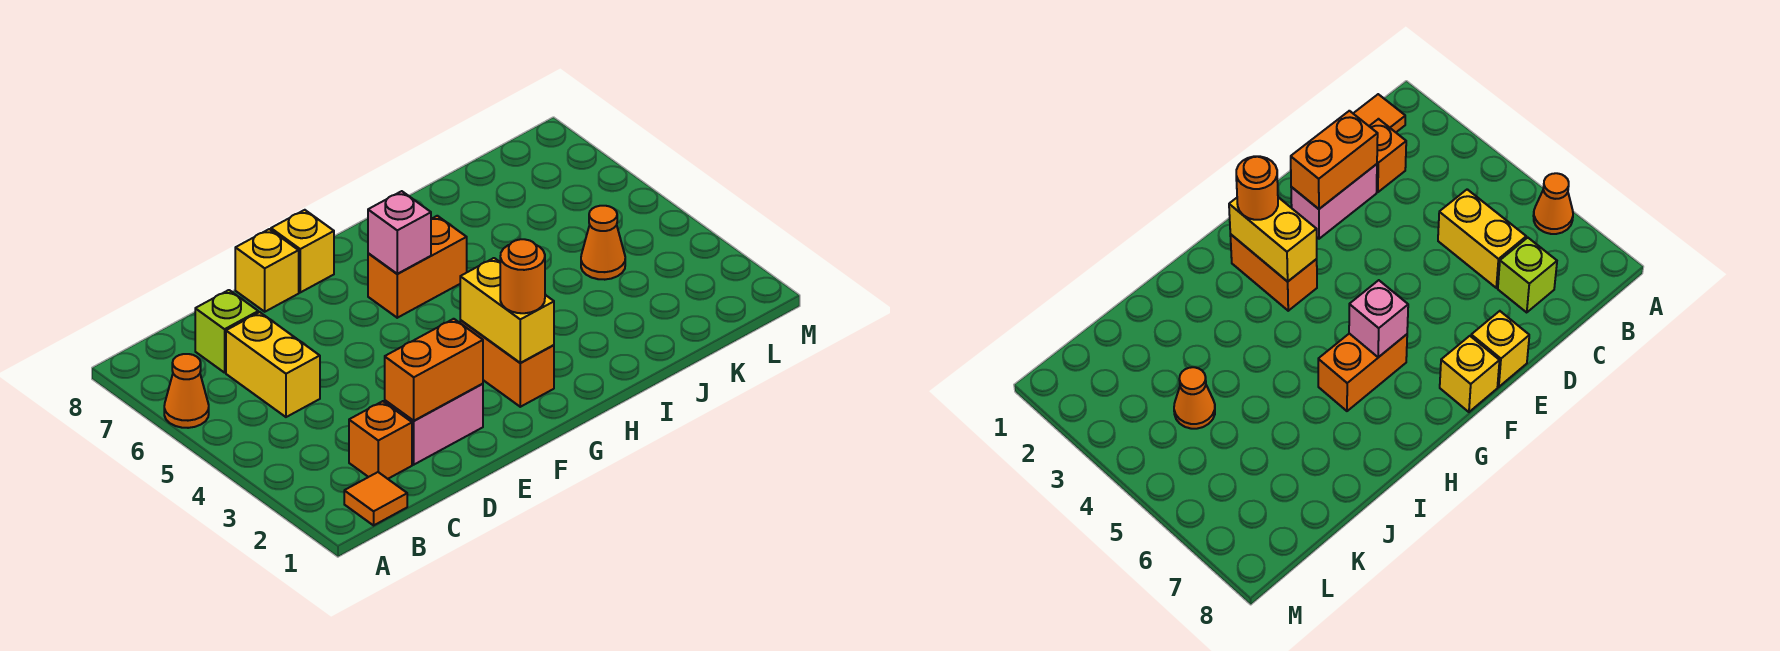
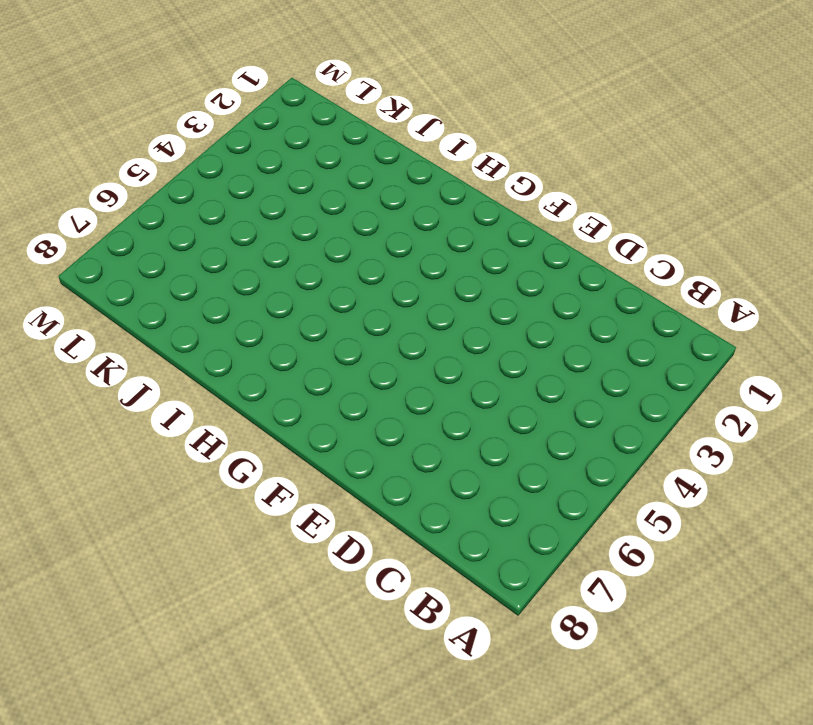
none -> orange cone A6 level 1
none -> orange tile B1 level 1
none -> orange brick C2 level 1

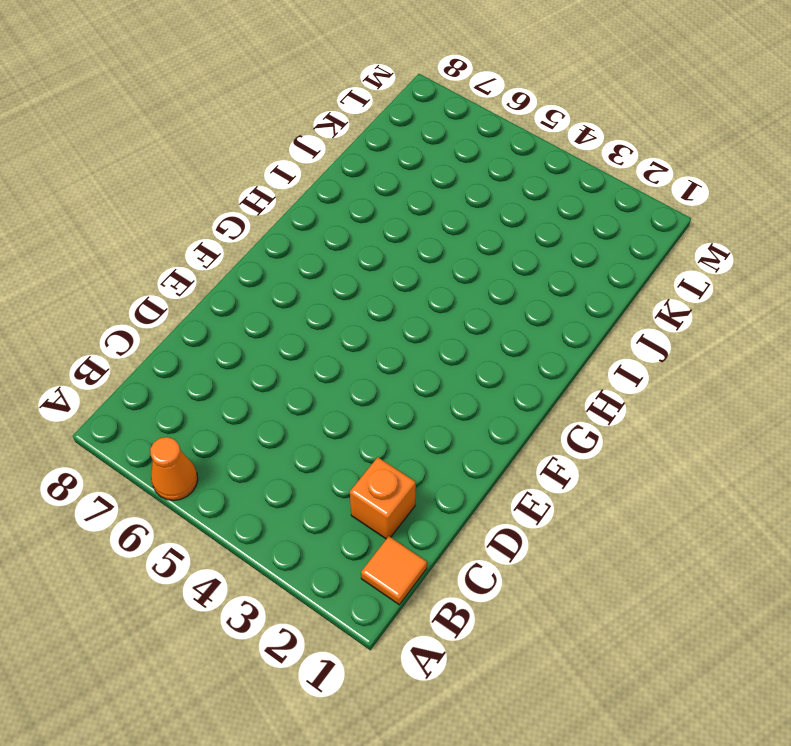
none -> yellow brick C5:C6 level 1
none -> lime brick C7 level 1
none -> pink brick D2:E2 level 1

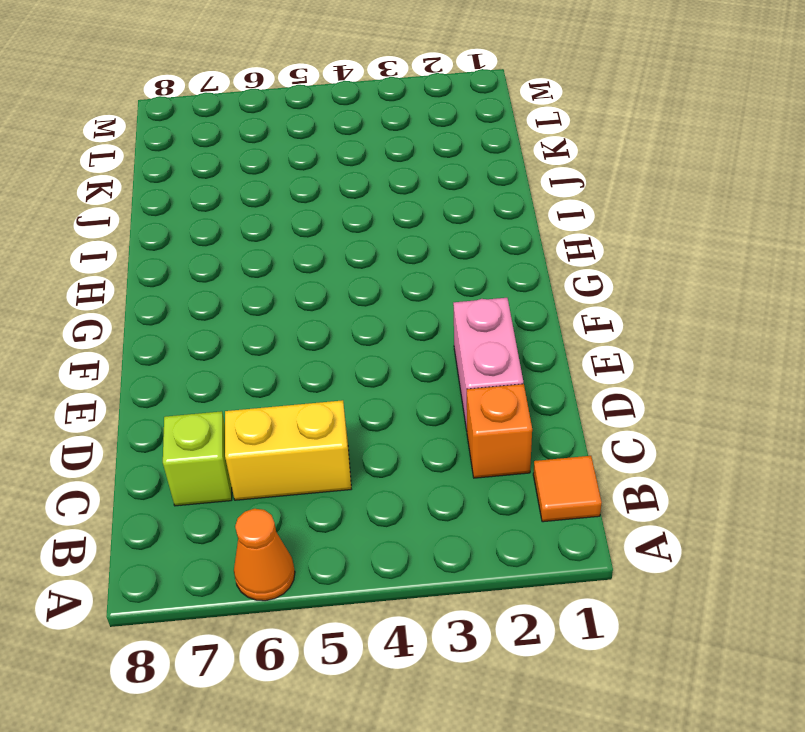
none -> yellow brick E8 level 1
none -> yellow brick F8 level 1
none -> orange brick G2:G3 level 1

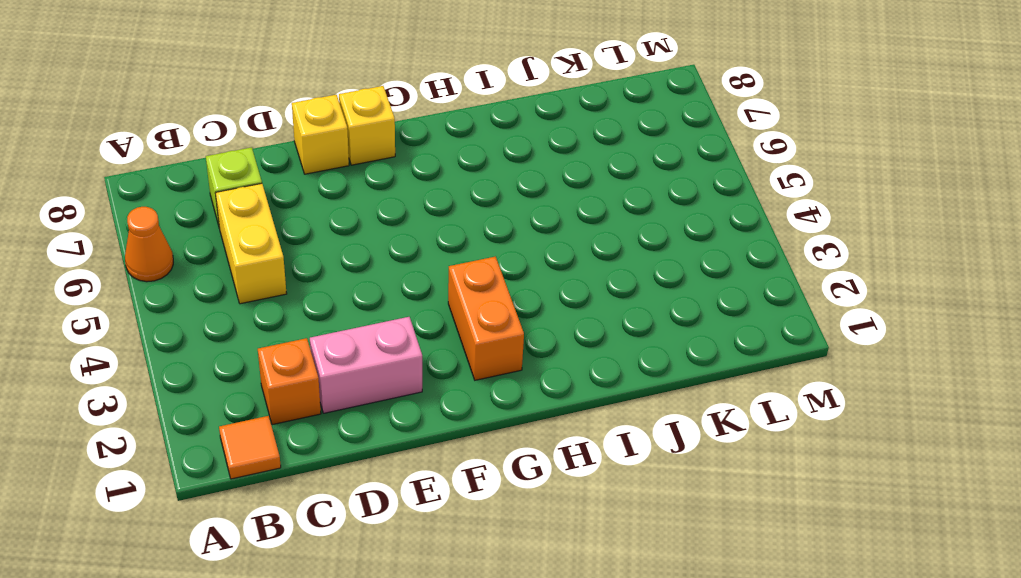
none -> orange brick G6:H6 level 1
none -> orange cone K4 level 1
none -> orange brick D2:E2 level 2

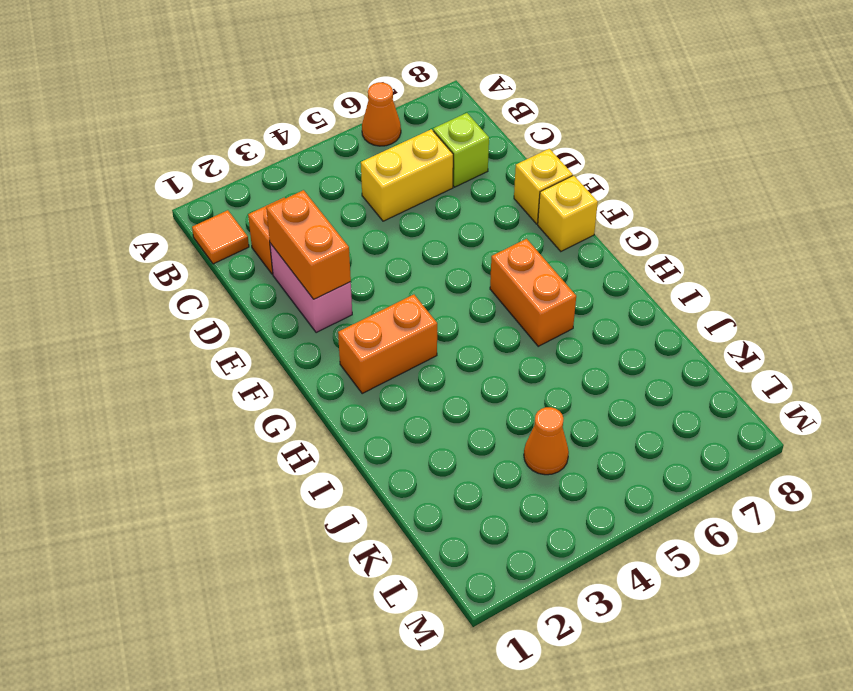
none -> yellow brick G2:G3 level 2
none -> pink brick G6 level 2
none -> orange round brick G2 level 3

